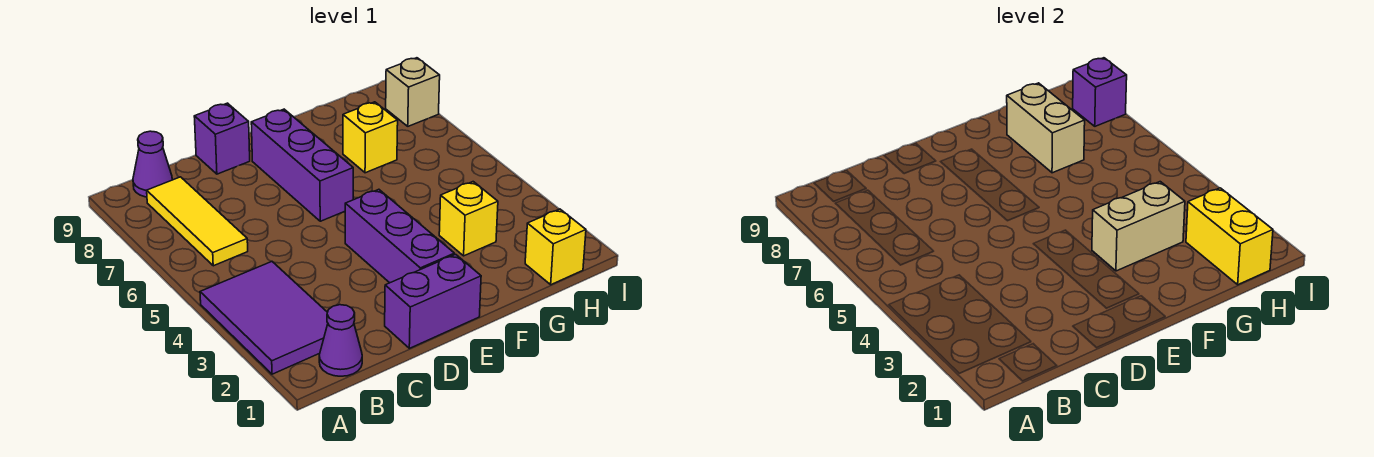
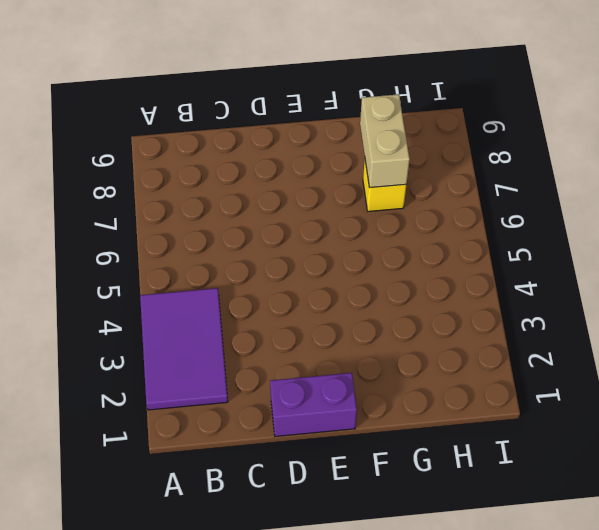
none -> purple cone B1 level 1
none -> yellow tile B6:B8 level 1
none -> purple cone B9 level 1

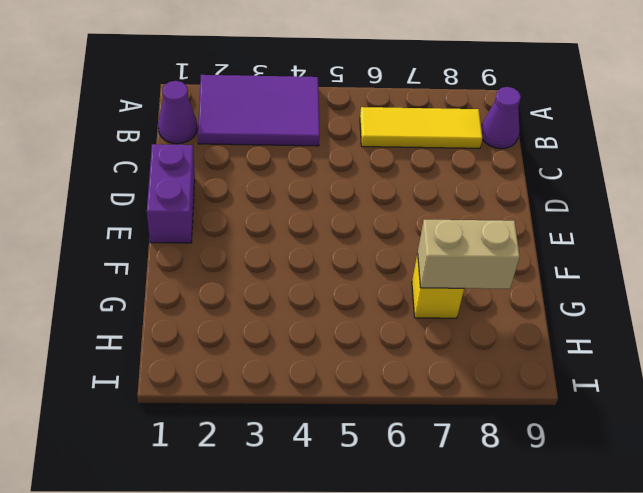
none -> purple brick D9 level 1
none -> purple brick E2:E4 level 1
none -> purple brick E6:E8 level 1

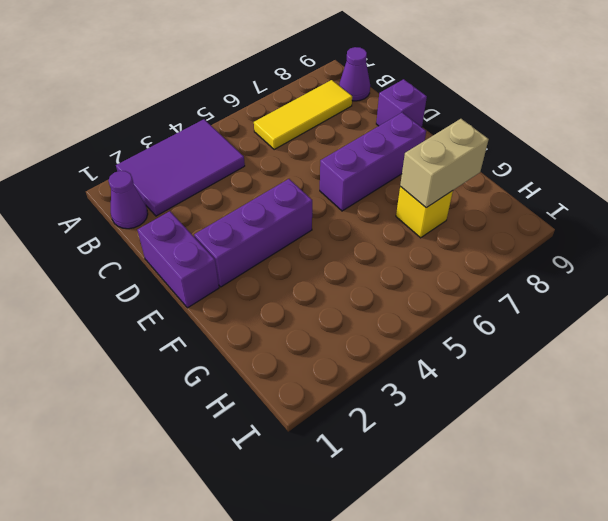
none -> yellow brick G3 level 1
none -> yellow brick H1 level 1
none -> tan brick I8 level 1

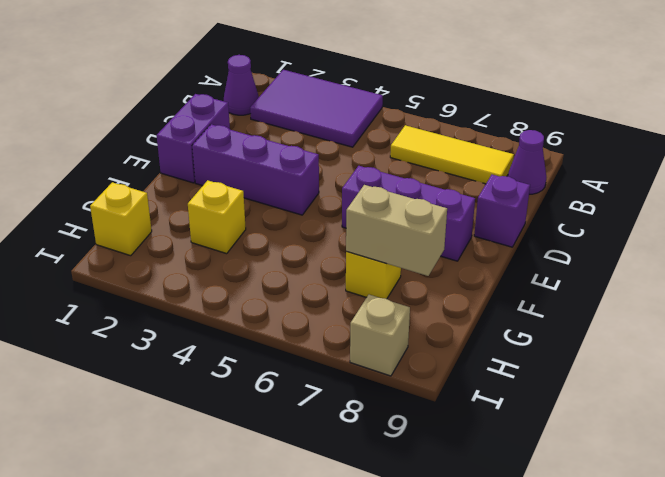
none -> tan brick F3:G3 level 2
none -> yellow brick H1:H2 level 2
none -> purple brick I8 level 2

